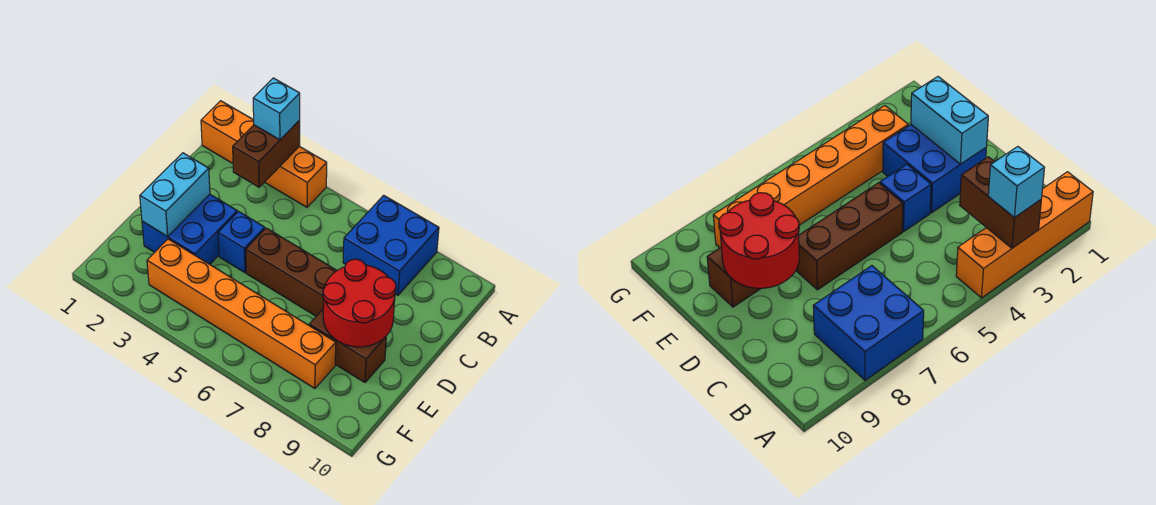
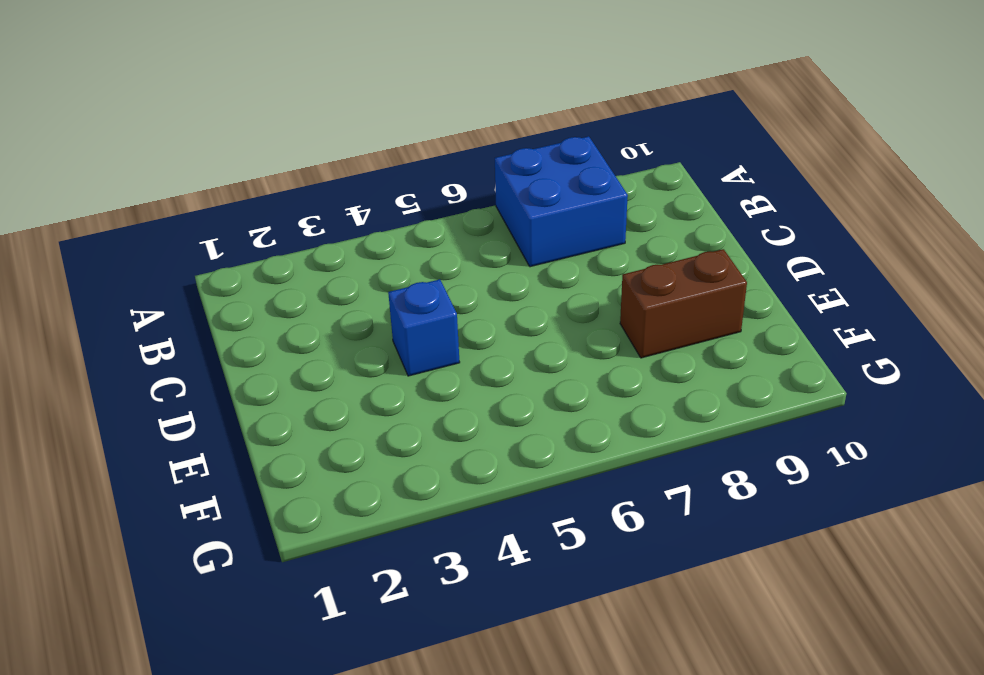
none -> orange brick A1:A4 level 1
none -> blue brick D2:E3 level 1

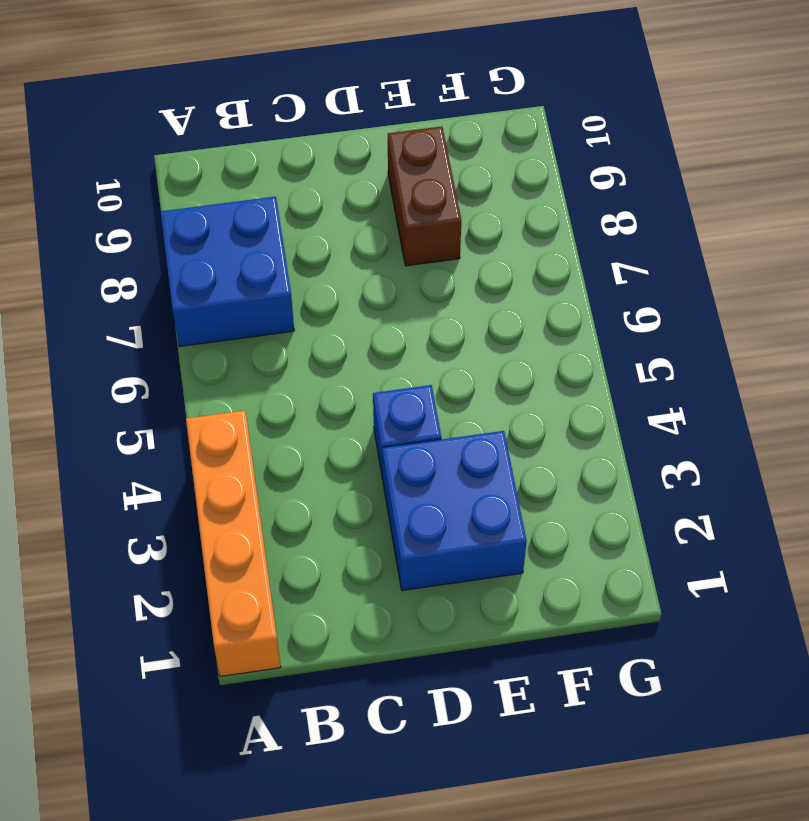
none -> brown brick D5:D7 level 1
none -> orange brick F3:F8 level 1

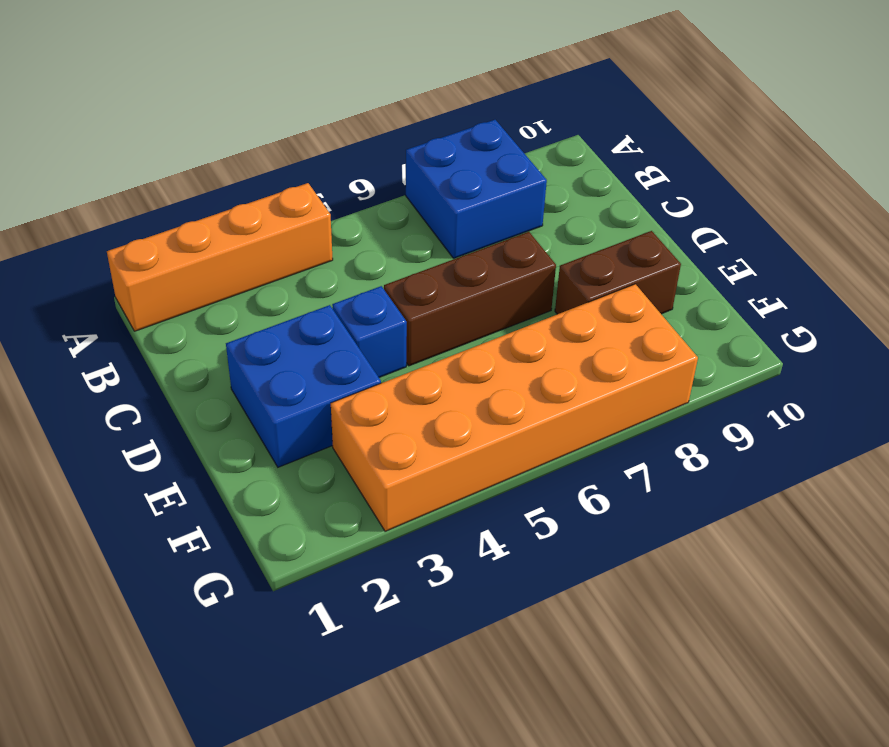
orange brick F3:G8 level 1 -> orange brick F3:F8 level 1
none -> brown brick A3:B3 level 2
none -> cyan brick D2:E2 level 2

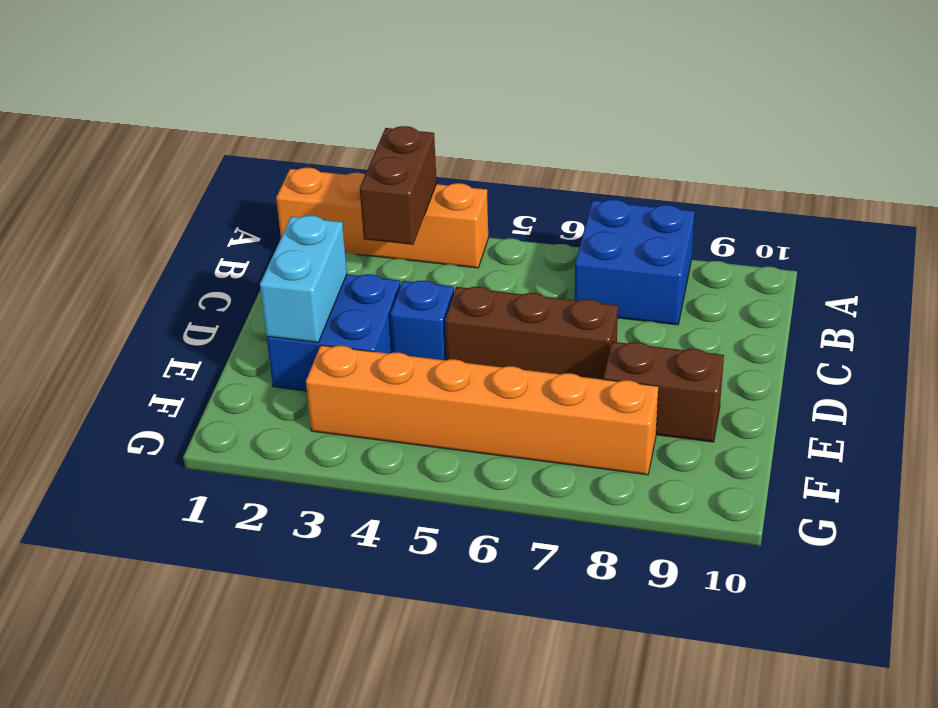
none -> red round brick D8:E9 level 2
none -> cyan brick A3 level 3

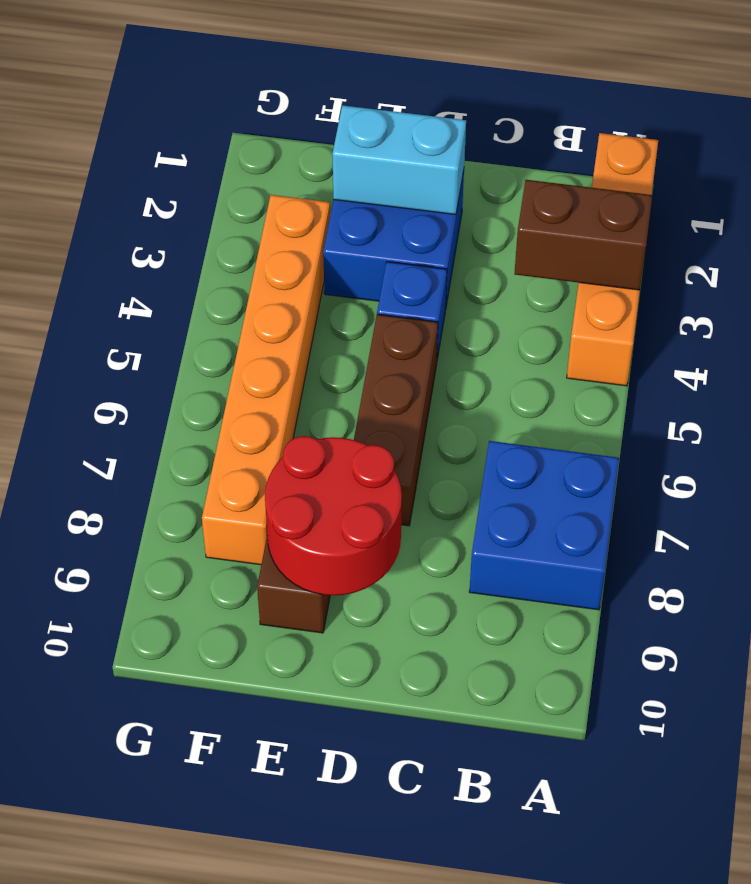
none -> cyan brick A3 level 3

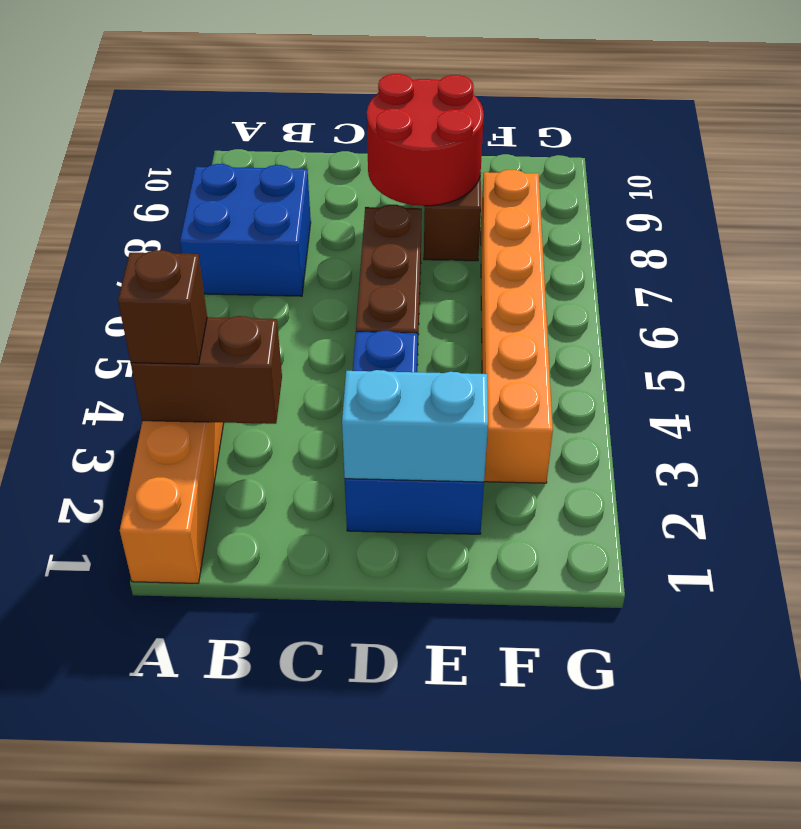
brown brick A3 level 3 -> cyan brick A3 level 3

